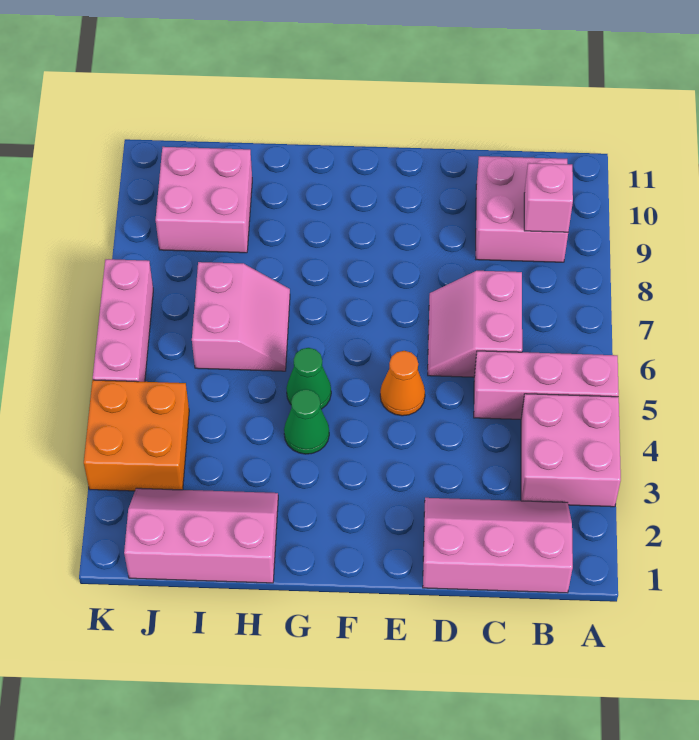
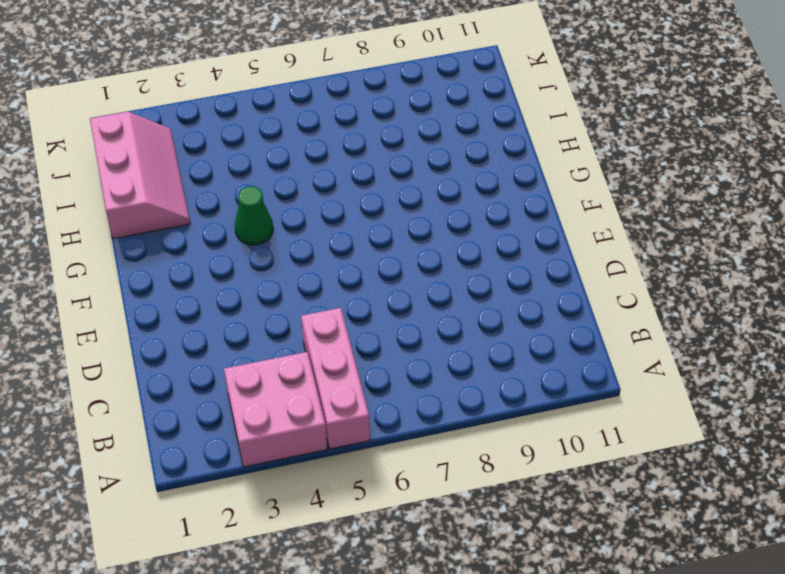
none -> pink slope B1:D2 level 1 top 1
none -> pink brick B9:C10 level 1
none -> pink slope C6:D7 level 1 top C

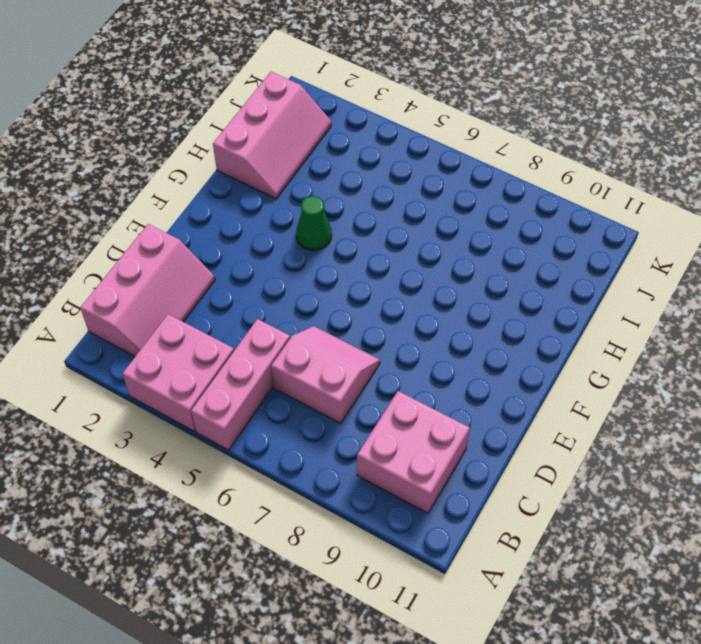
none -> orange cone E5 level 1
none -> green cone G5 level 1
none -> pink slope H6:I7 level 1 top I

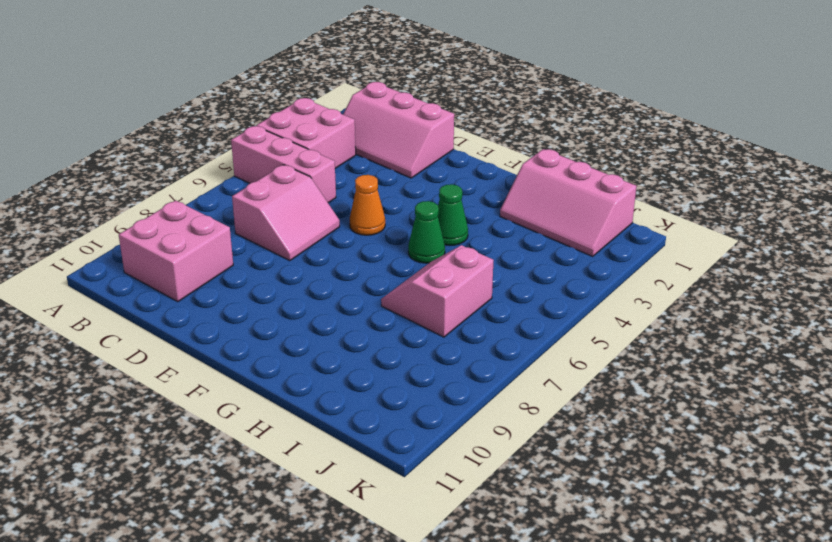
none -> pink brick I9:J10 level 1
none -> orange brick J3:K4 level 1
none -> pink brick K5:K7 level 1

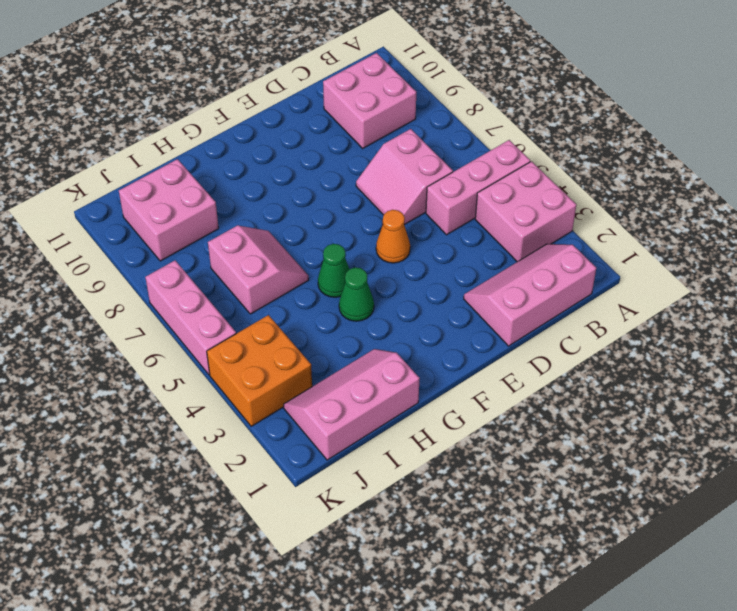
none -> pink brick B9 level 2

